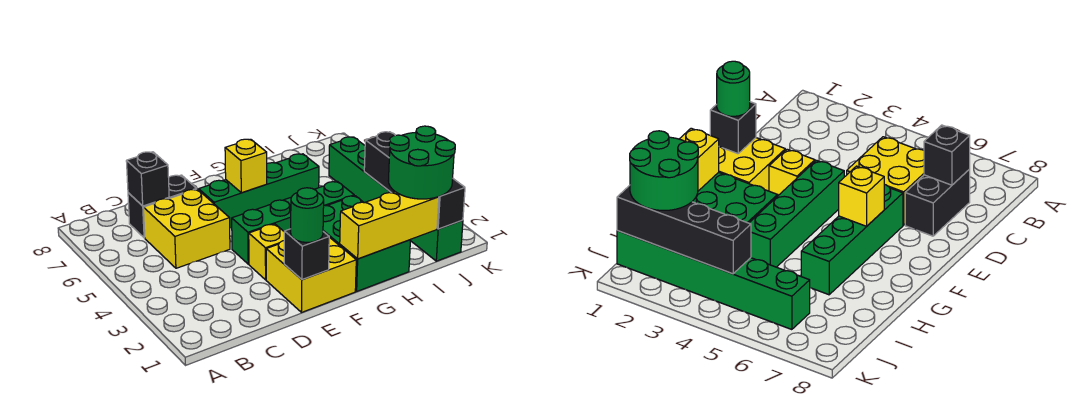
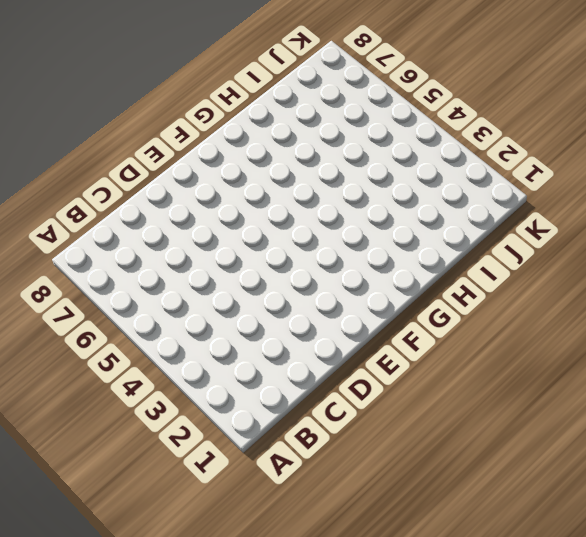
none -> yellow brick C5:D6 level 1
none -> black brick C7:D7 level 1
none -> yellow brick E1:F2 level 1

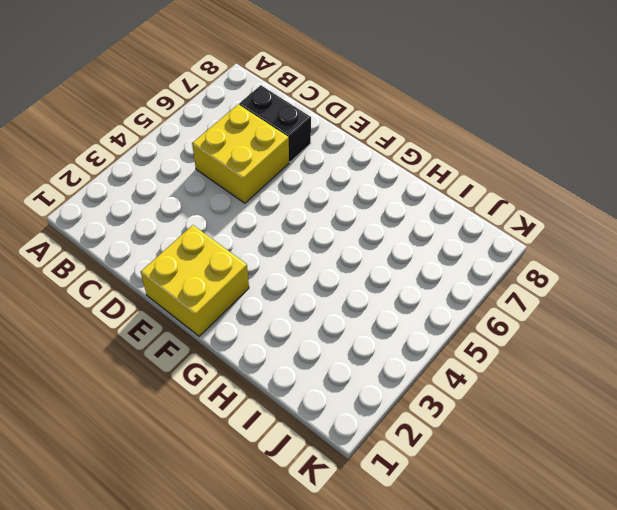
none -> yellow brick E3 level 1
none -> green brick E4:H4 level 1
none -> green brick E6:H6 level 1

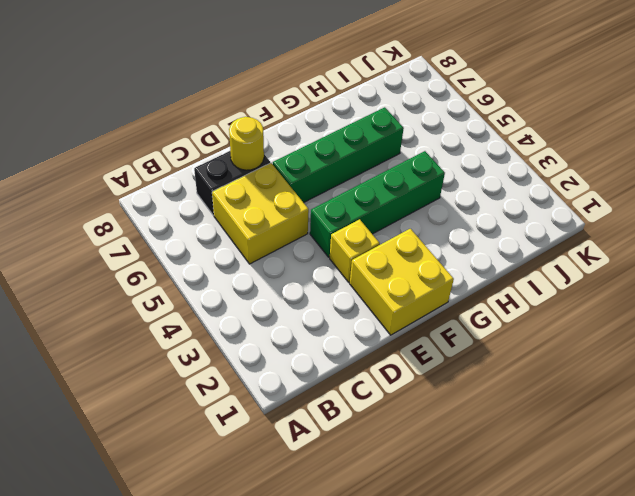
yellow round brick D7 level 2 -> none
none -> green brick G1:H3 level 1
none -> green brick J1:J6 level 1
none -> black brick C7 level 2

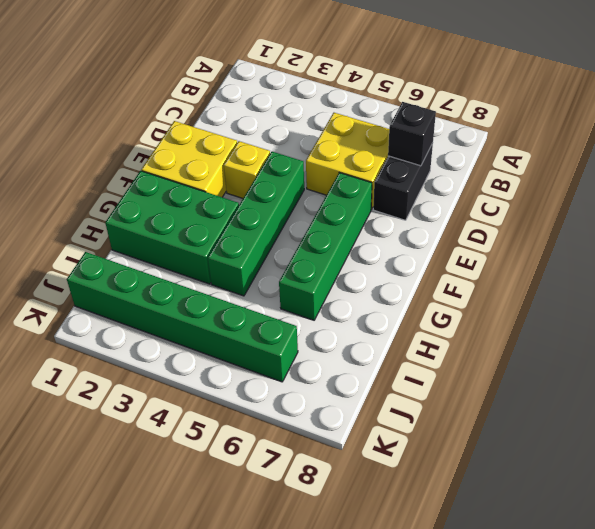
none -> black brick E1 level 2
none -> yellow brick F6 level 2
none -> yellow brick G1:I1 level 2

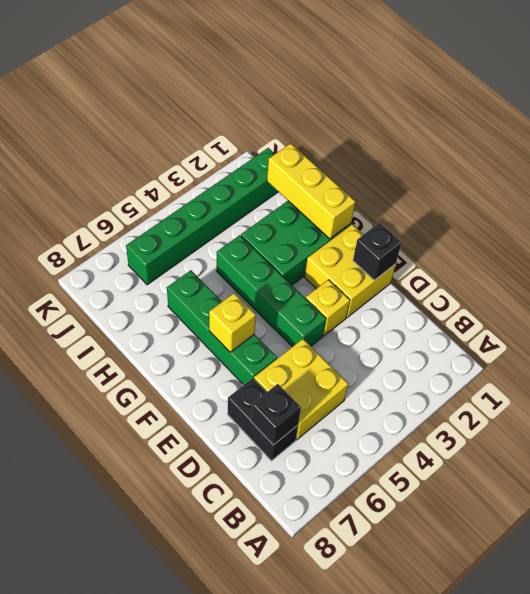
none -> black brick J1:J4 level 2
none -> green round brick E1 level 3
none -> green round brick I1:J2 level 3

